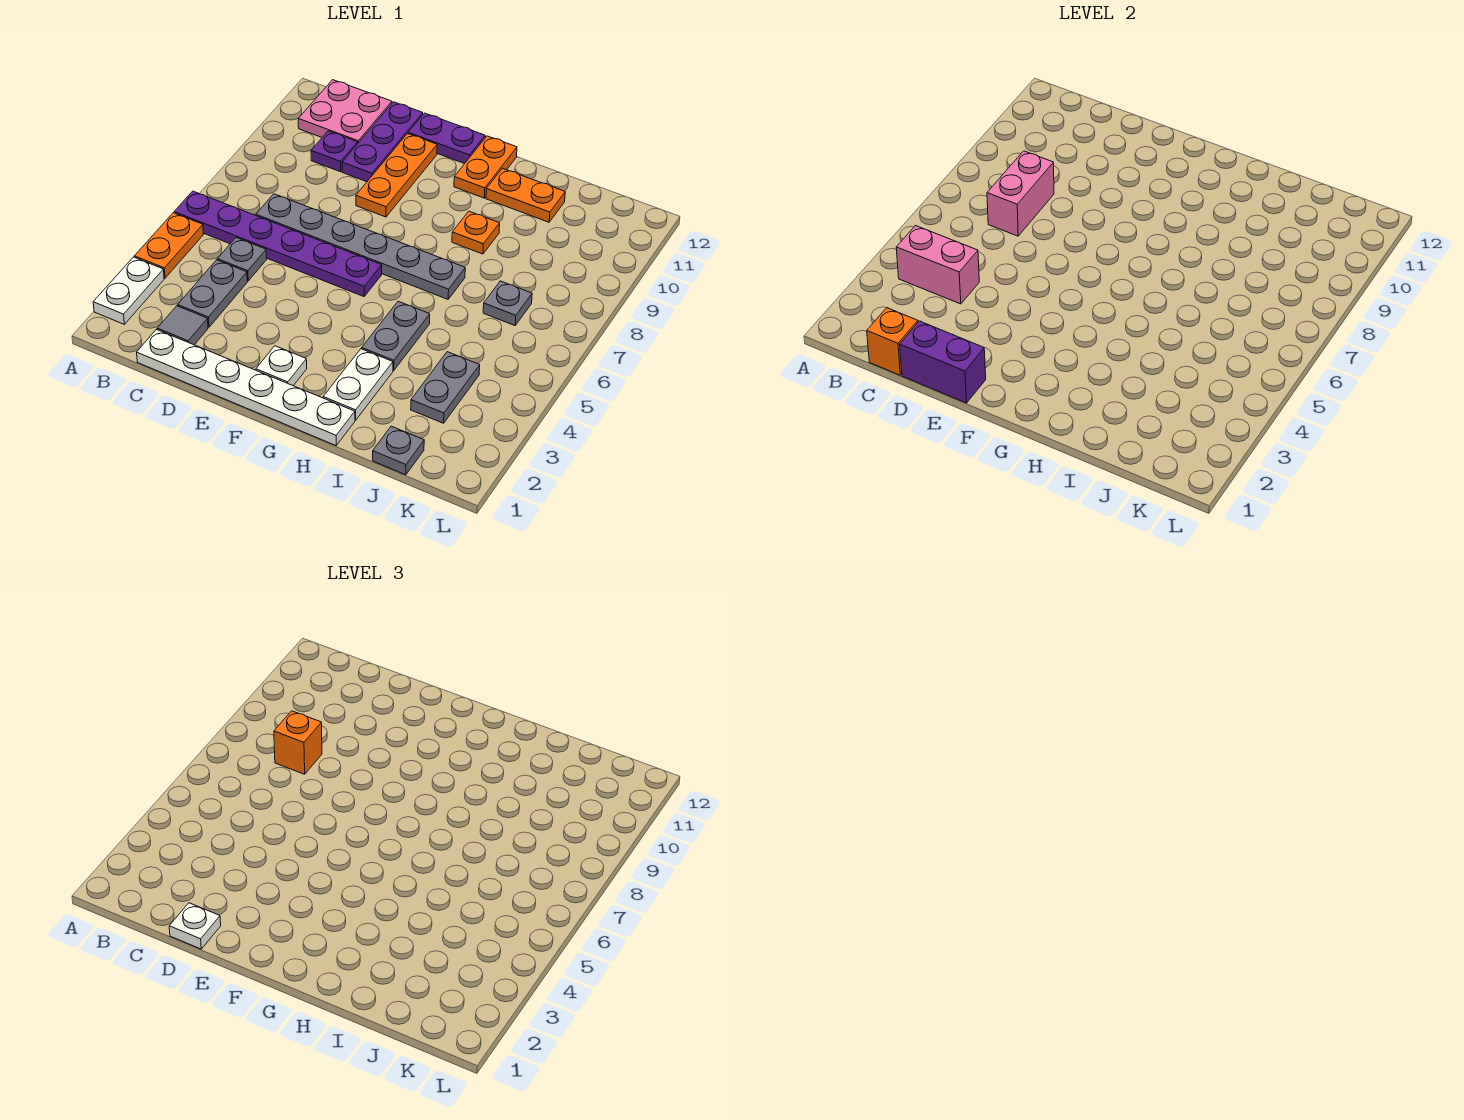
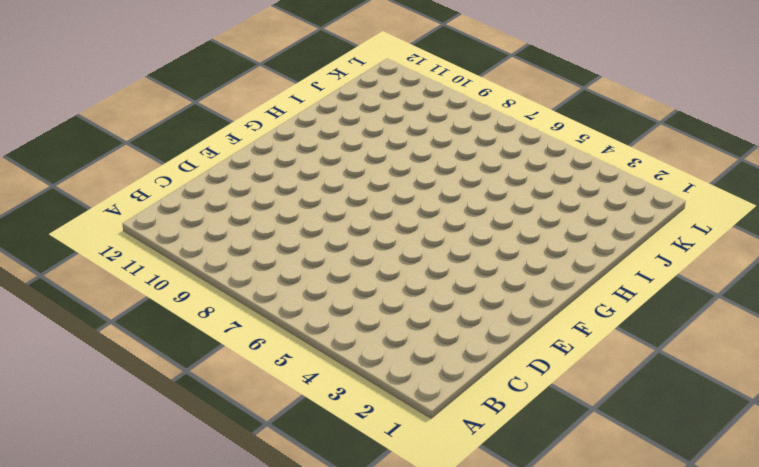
none -> white plate A2:A3 level 1
none -> orange plate A4:A5 level 1
none -> purple plate A6:F6 level 1

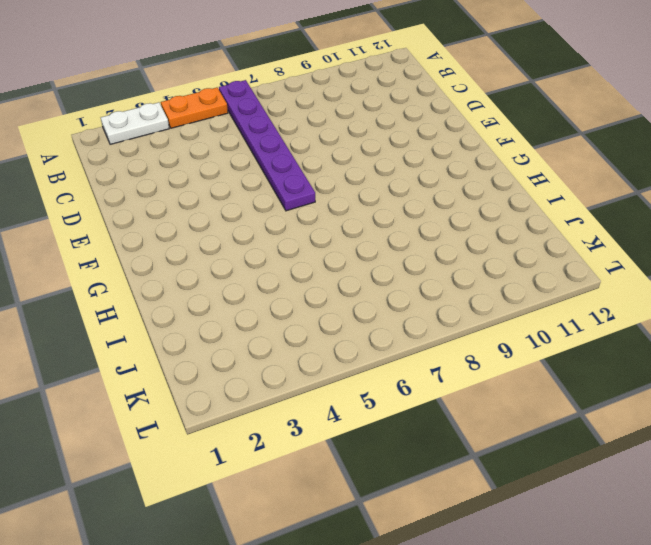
none -> pink plate B11:C12 level 1
none -> white plate C1:H1 level 1
none -> grey tile C2 level 1

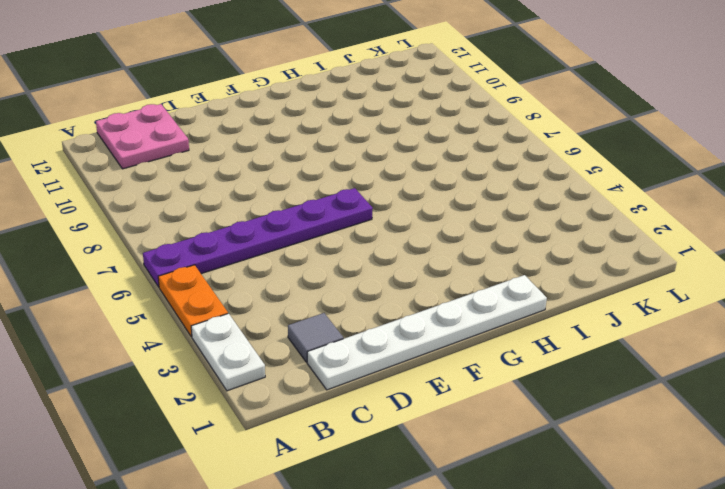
none -> grey plate C3:C4 level 1
none -> grey plate C5 level 1
none -> grey plate C7:H7 level 1

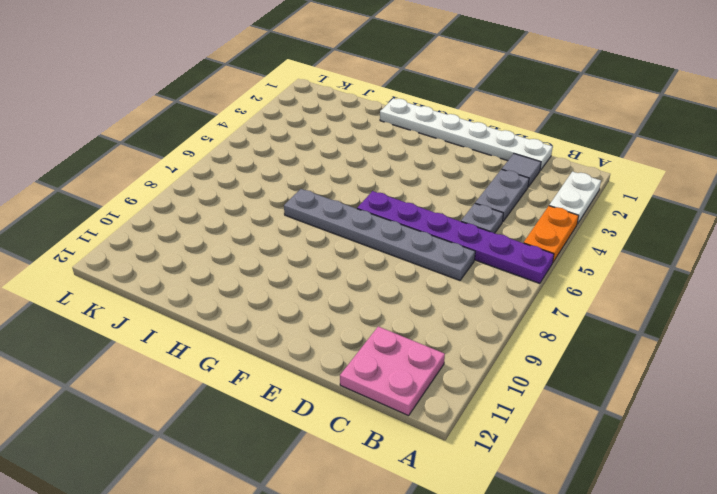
none -> purple plate C10 level 1
none -> purple plate D10:D12 level 1
none -> orange plate E9:E11 level 1

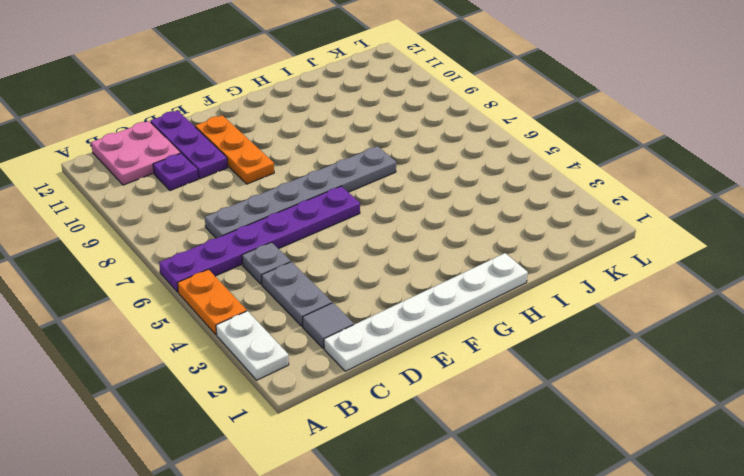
none -> purple plate E12:F12 level 1
none -> white plate F2 level 1
none -> orange plate G11:G12 level 1

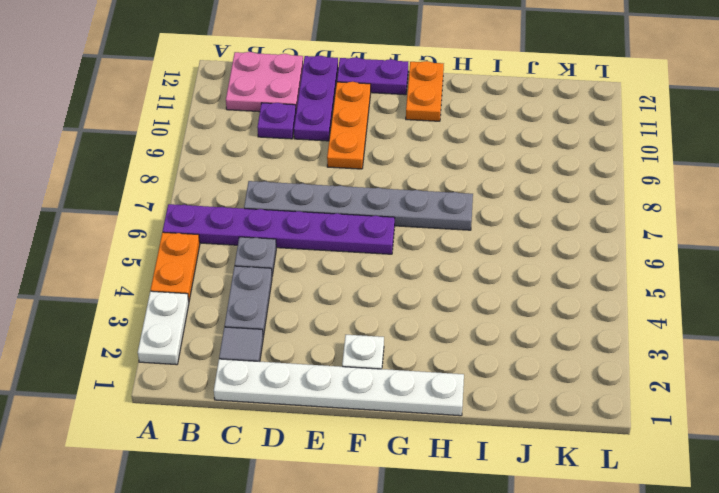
none -> white plate H2:H3 level 1
none -> grey plate H4:H5 level 1
none -> orange plate H9 level 1

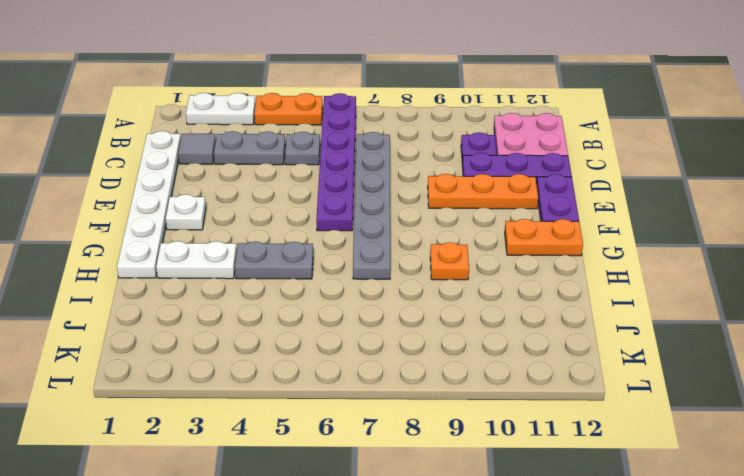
none -> orange plate H11:I11 level 1
none -> grey plate J1 level 1
none -> grey plate J3:J4 level 1

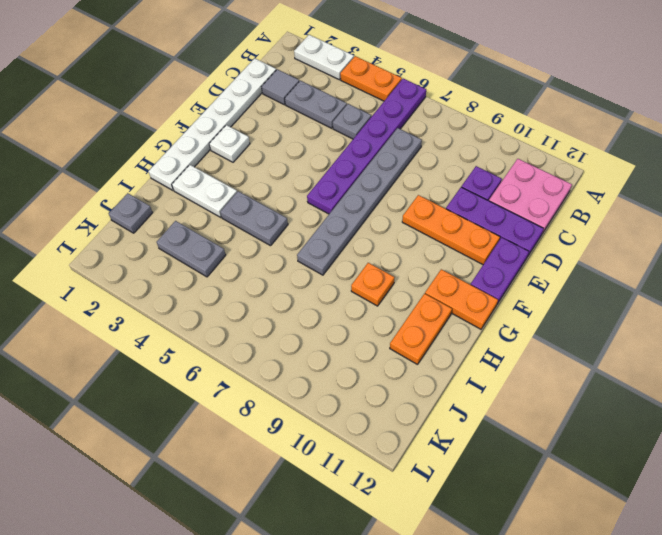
none -> grey plate J7 level 1
none -> pink brick B4:C4 level 2
none -> orange brick C1 level 2

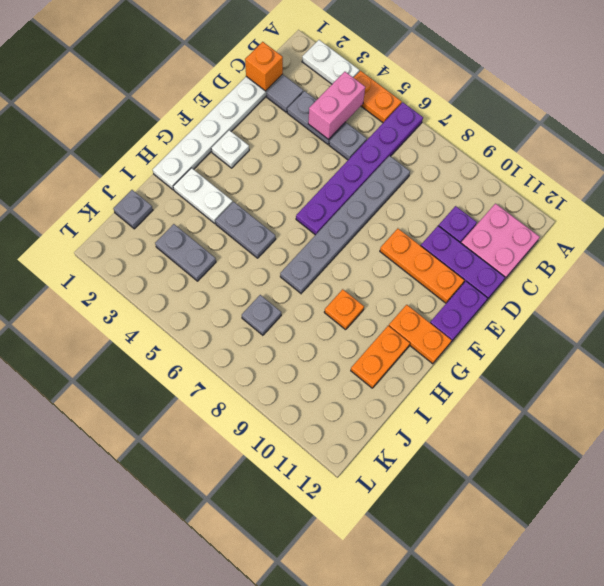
none -> pink brick C7:C8 level 2
none -> purple brick D1:E1 level 2
none -> orange brick C8 level 3

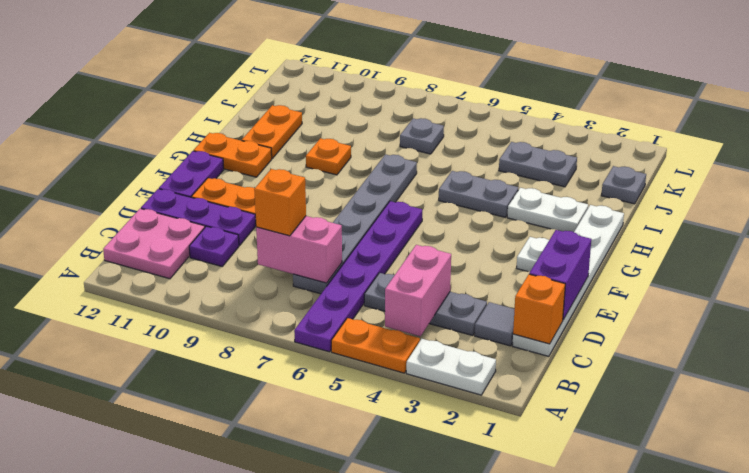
none -> white plate D1 level 3

